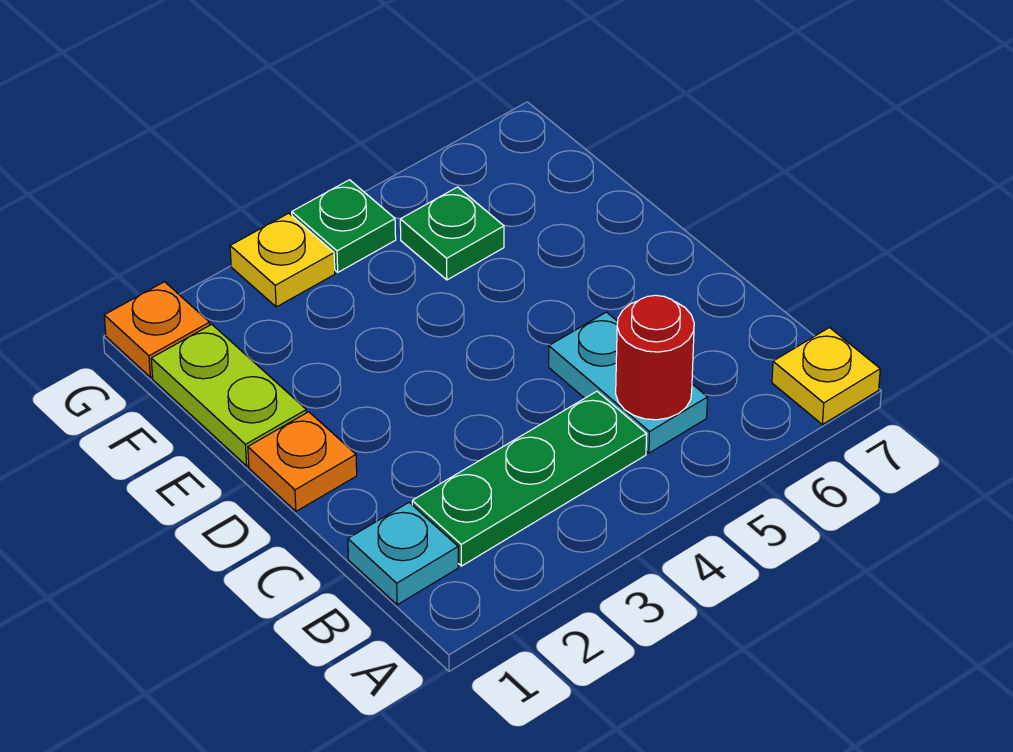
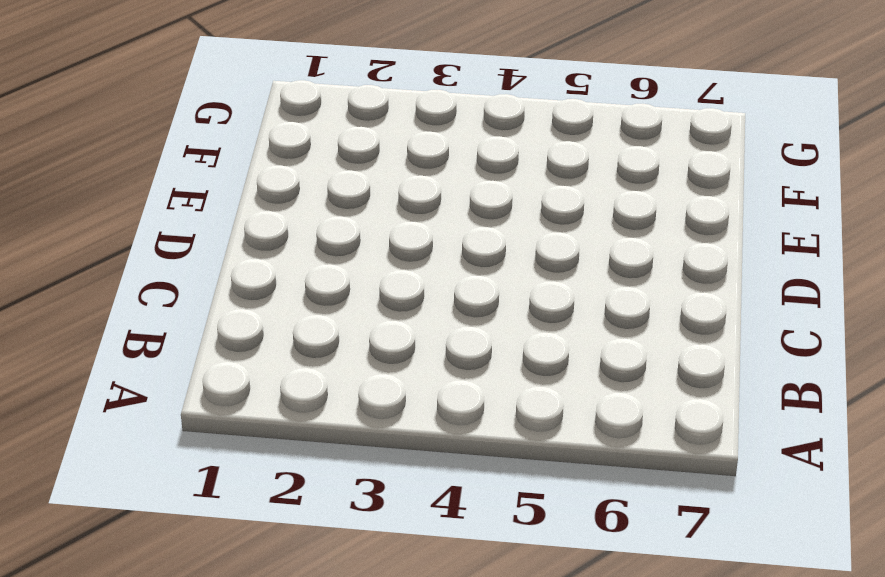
none -> yellow plate A7 level 1
none -> cyan plate B1 level 1

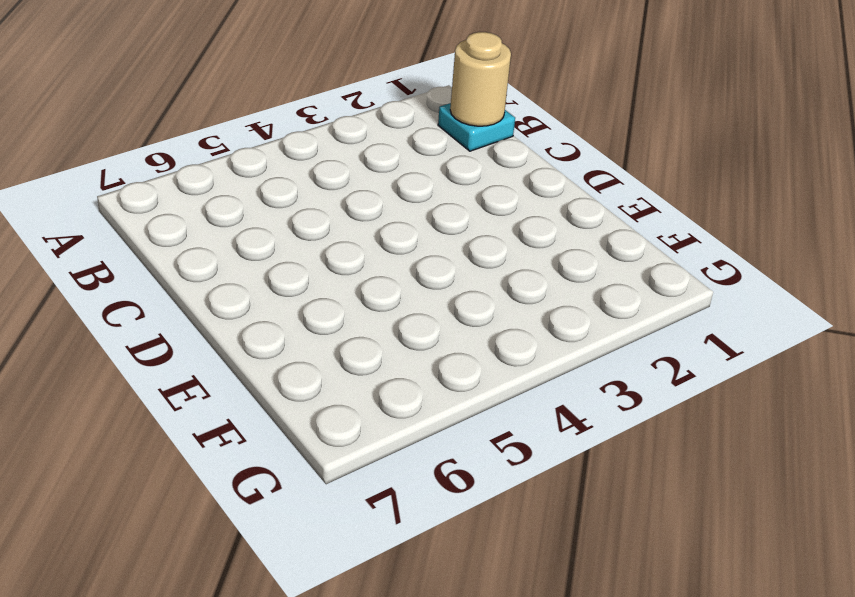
tan round brick B1 level 2 -> none
none -> yellow plate A7 level 1
none -> green plate B2:B4 level 1

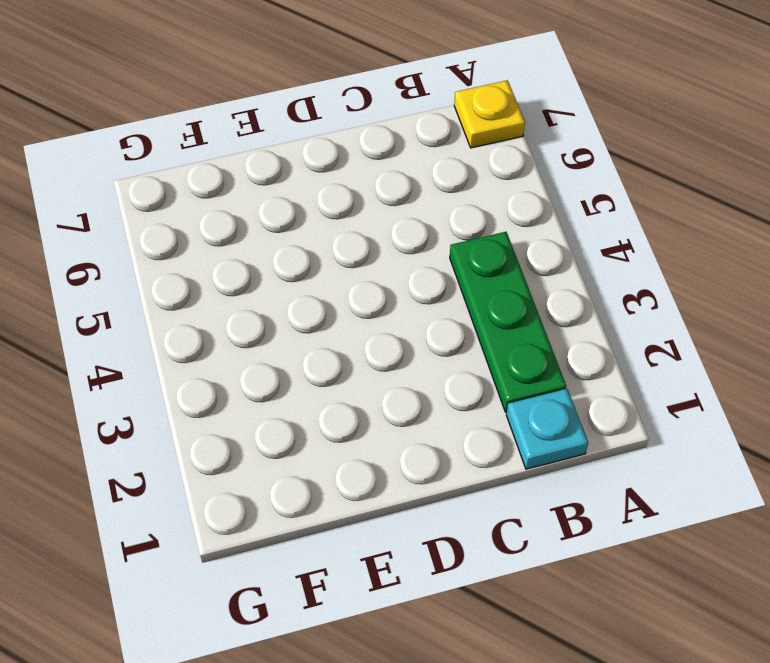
none -> cyan plate B5:C5 level 1
none -> orange plate D1 level 1

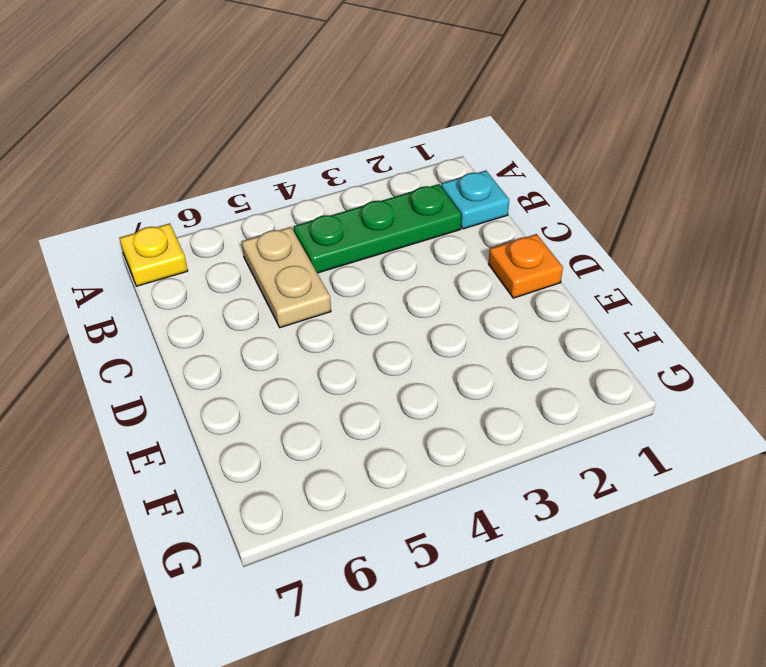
tan plate B5:C5 level 1 -> cyan plate B5:C5 level 1
none -> lime plate E1:F1 level 1
none -> green plate F5 level 1

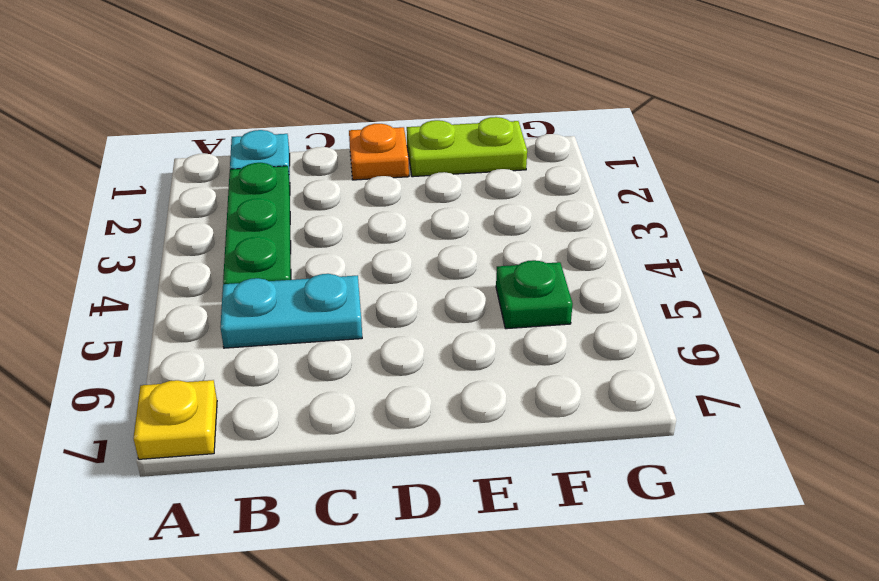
none -> orange plate G1 level 1
none -> yellow plate G3 level 1

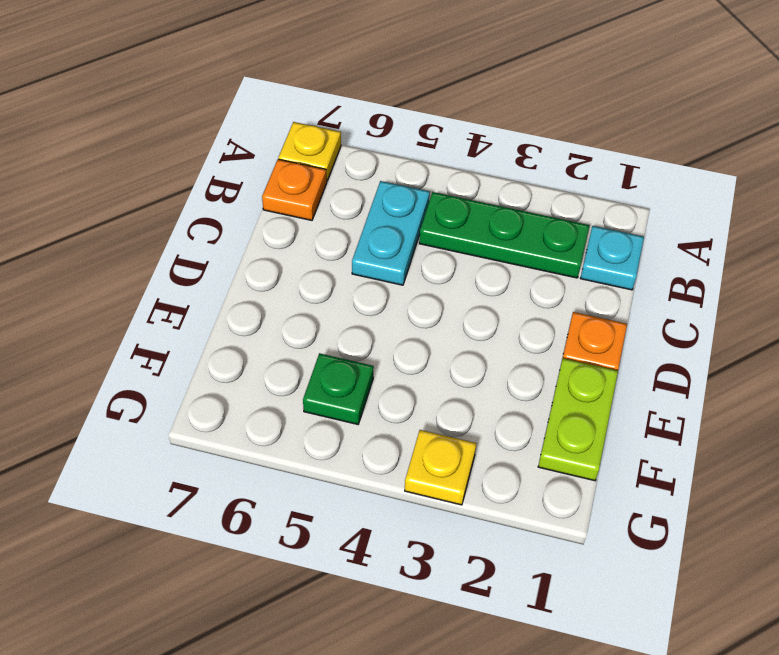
orange plate B7 level 1 -> orange plate G1 level 1
none -> green plate G4 level 1
none -> red round brick B5 level 2

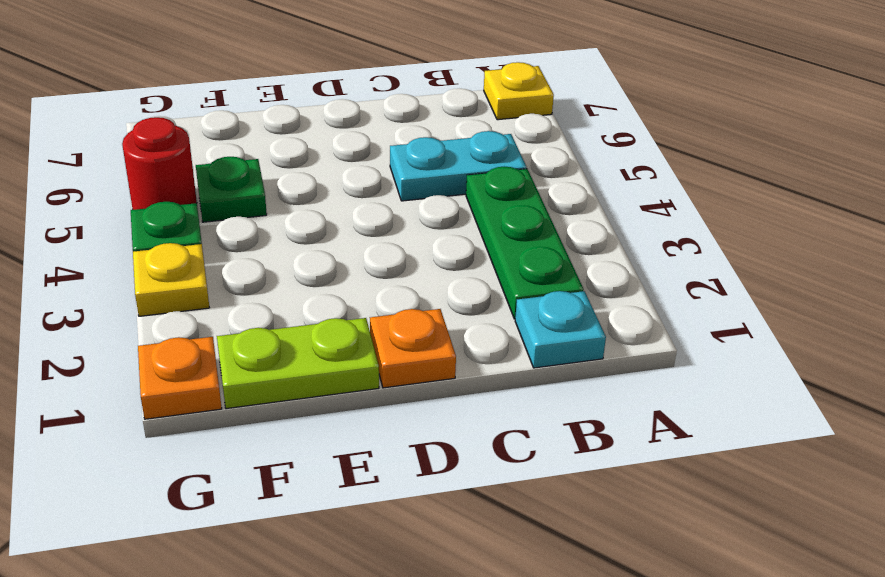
red round brick G5 level 1 -> red round brick B5 level 2

